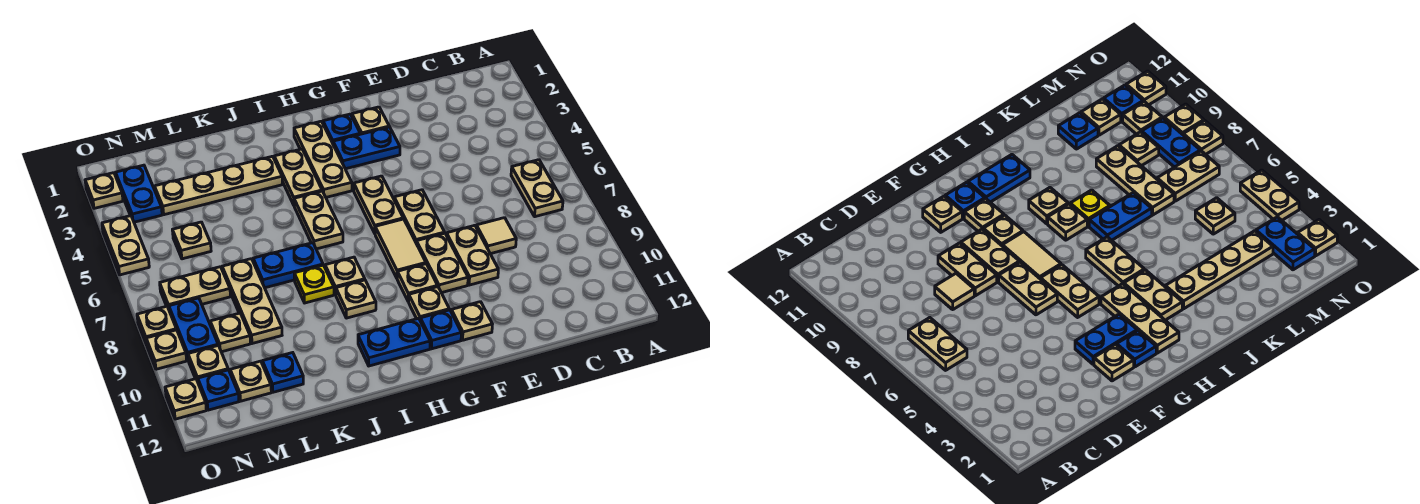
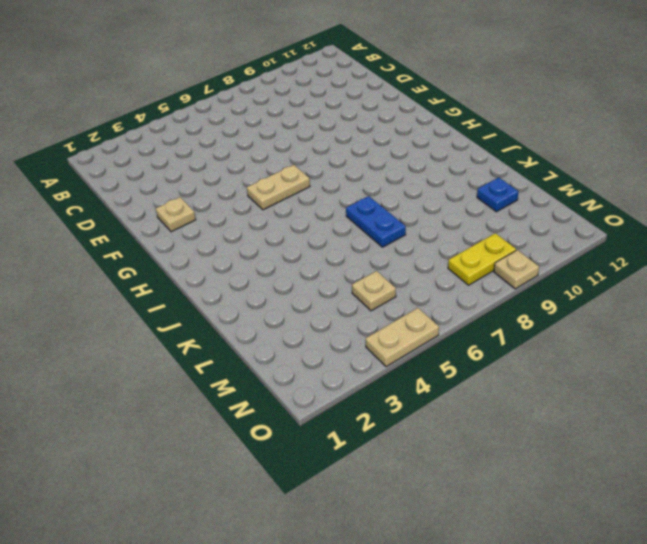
yellow plate N8:N9 level 1 -> blue plate N8:N9 level 1
none -> tan plate B6:B7 level 1
none -> tan tile D8 level 1
none -> tan plate E8:E9 level 1
none -> blue plate F3:G3 level 1

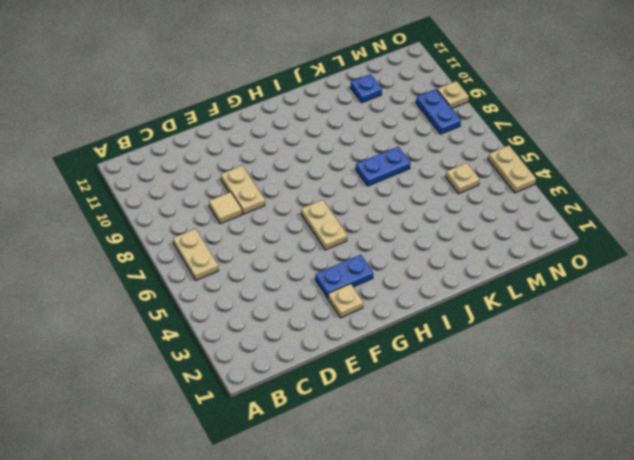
none -> tan plate F6:F7 level 1
none -> tan plate F8:F9 level 1
none -> tan plate F11 level 1
none -> blue plate G2 level 1

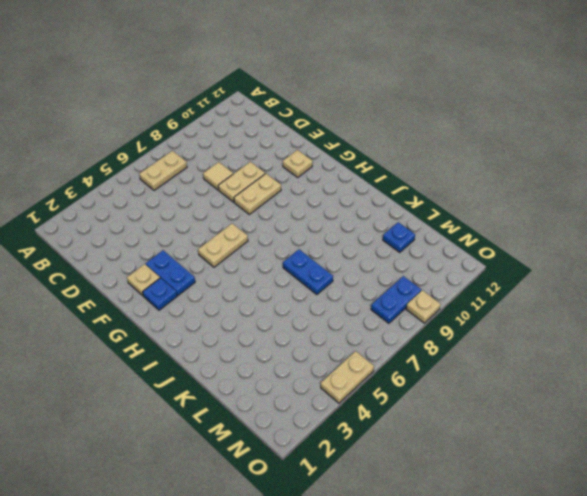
none -> tan plate F6:F7 level 1
none -> tan tile G7:G8 level 1
none -> tan plate G9 level 1
none -> tan plate G10 level 1

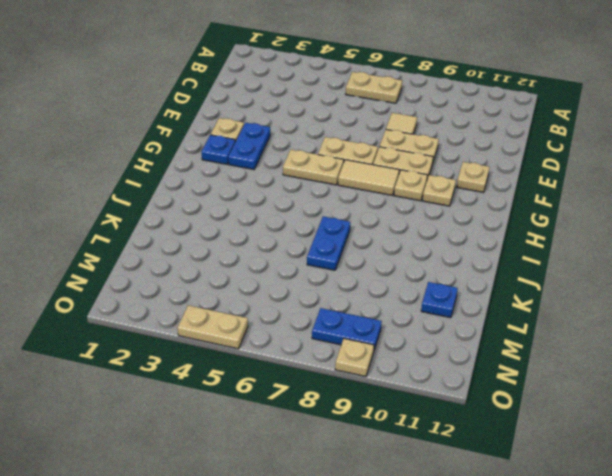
none -> blue plate G11 level 1
none -> tan plate H2:H4 level 1
none -> blue plate H11:I11 level 1
none -> tan plate I3:I4 level 1

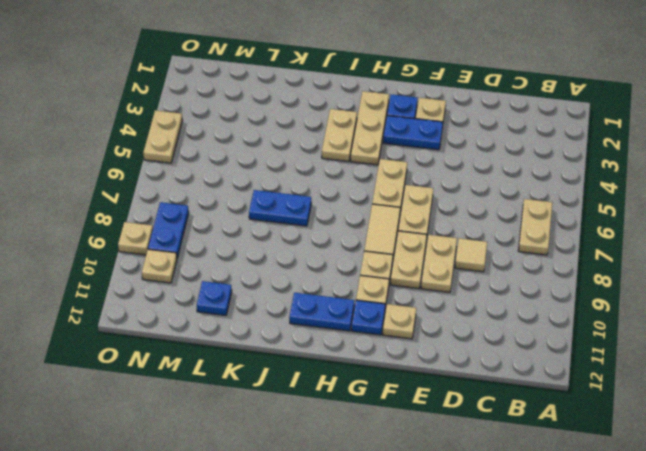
none -> tan plate I5:I6 level 1
none -> tan plate I8 level 1
none -> tan plate I9 level 1
none -> tan plate J3:M3 level 1

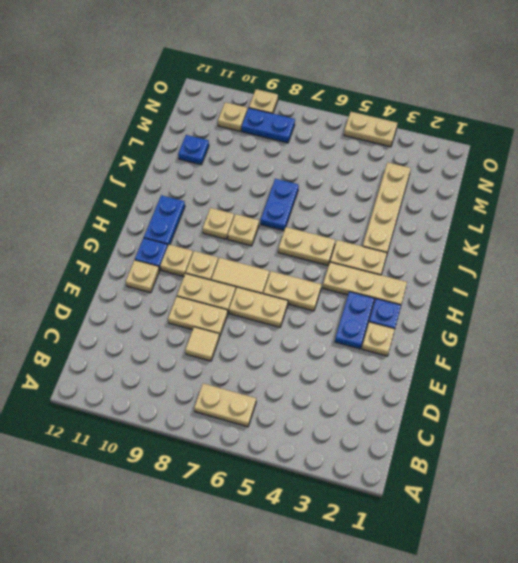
none -> yellow plate J8 level 1
none -> tan plate L7:L9 level 1
none -> tan plate M5 level 1
none -> tan plate M7:N7 level 1

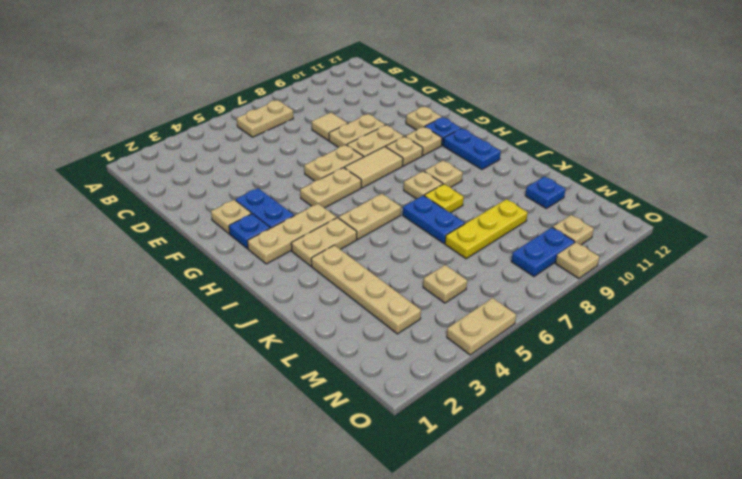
yellow plate L7:L9 level 1 -> tan plate L7:L9 level 1
none -> tan plate M7:N7 level 1
none -> tan plate M9 level 1
none -> tan plate M11 level 1
none -> blue plate N2:N3 level 1

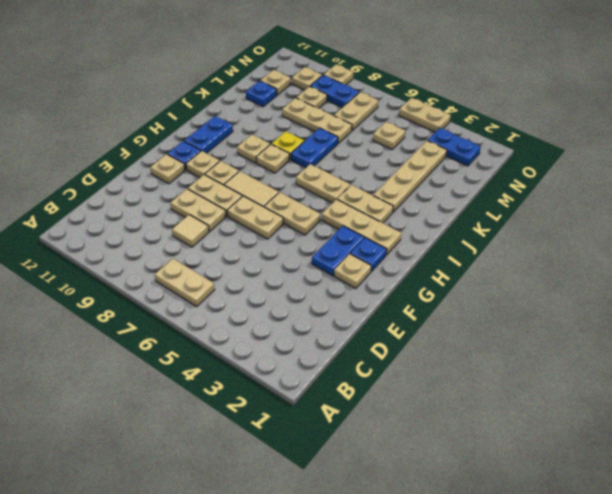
none -> blue plate N11 level 1
none -> tan plate O2 level 1
none -> tan plate O8 level 1
none -> tan plate O11 level 1

